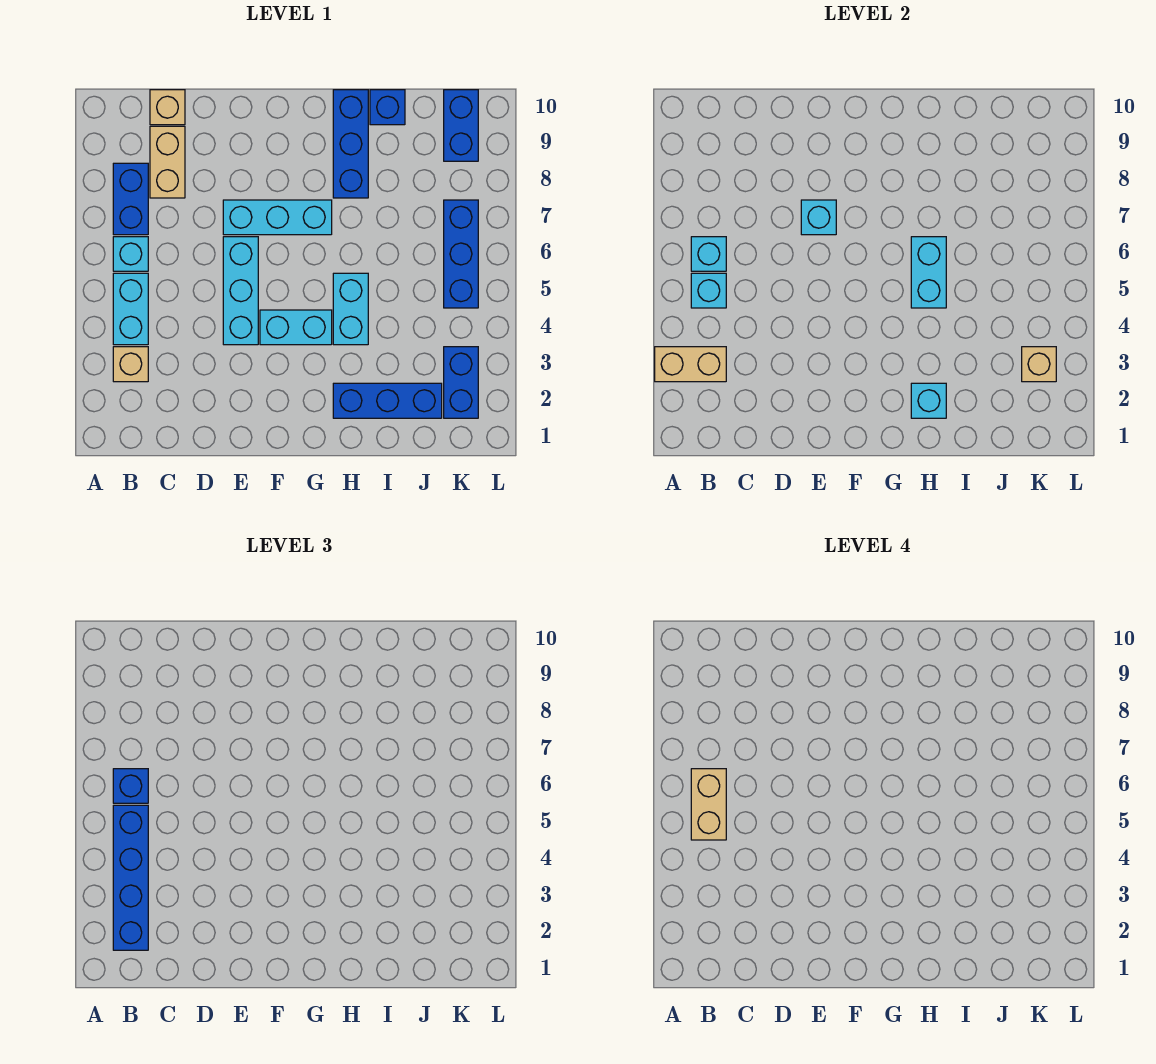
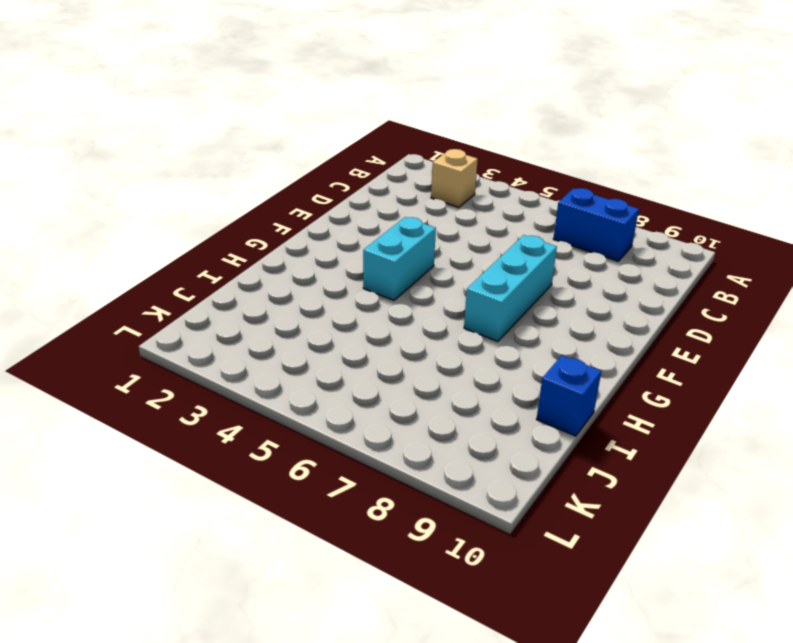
none -> cyan brick B4:B5 level 1
none -> cyan brick B6 level 1
none -> tan brick C8:C9 level 1

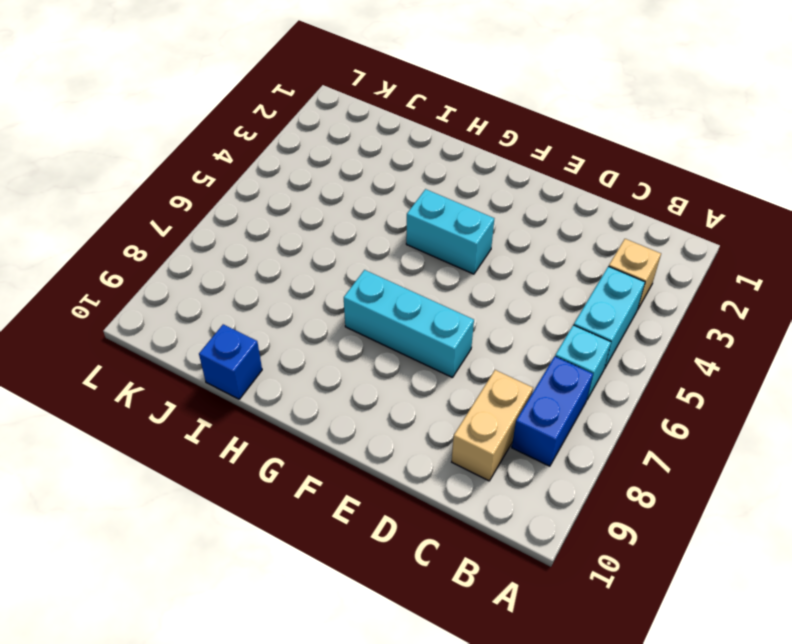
none -> tan brick C10 level 1
none -> cyan brick E4:E6 level 1
none -> blue brick H2:J2 level 1

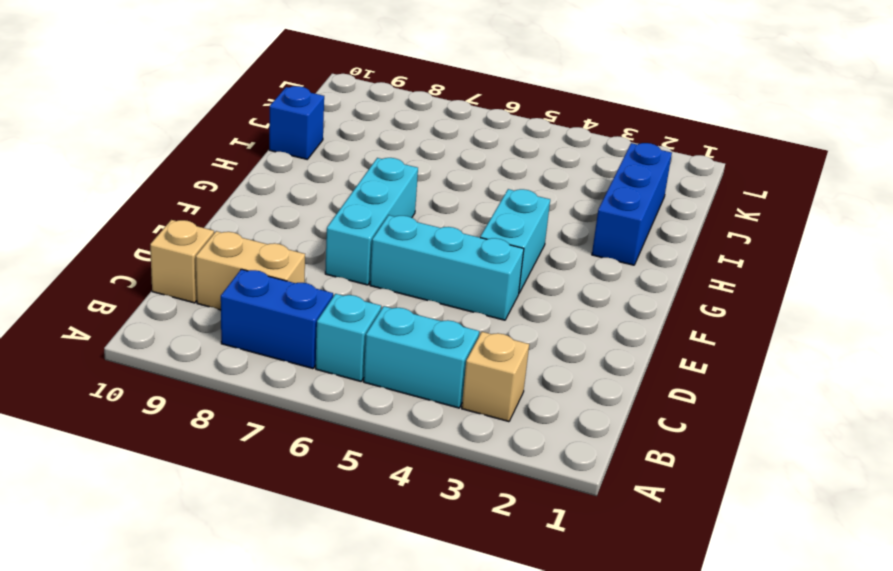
none -> cyan brick H4:H5 level 1
none -> blue brick H8:H10 level 1
none -> blue brick K2:K3 level 1

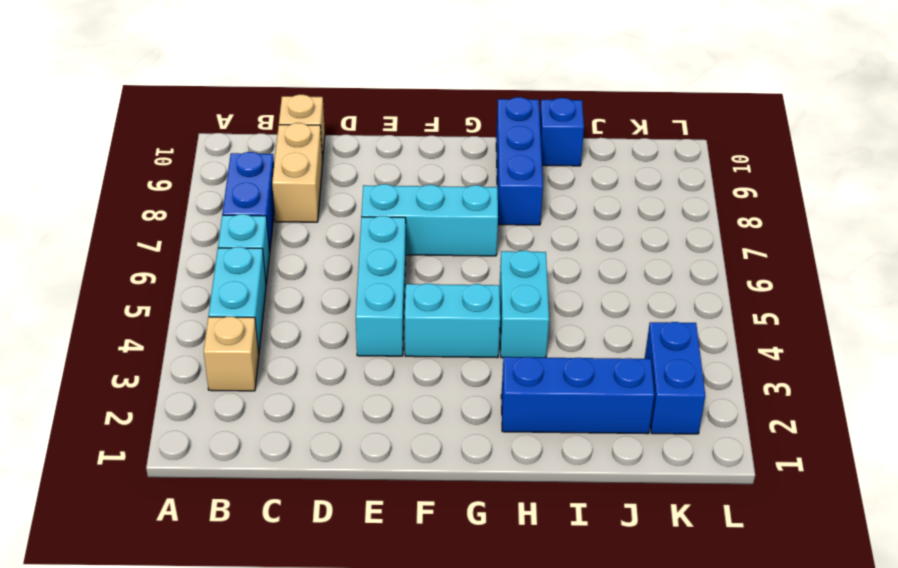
none -> blue brick K5:K7 level 1
none -> blue brick K9:K10 level 1
none -> tan brick A3:B3 level 2

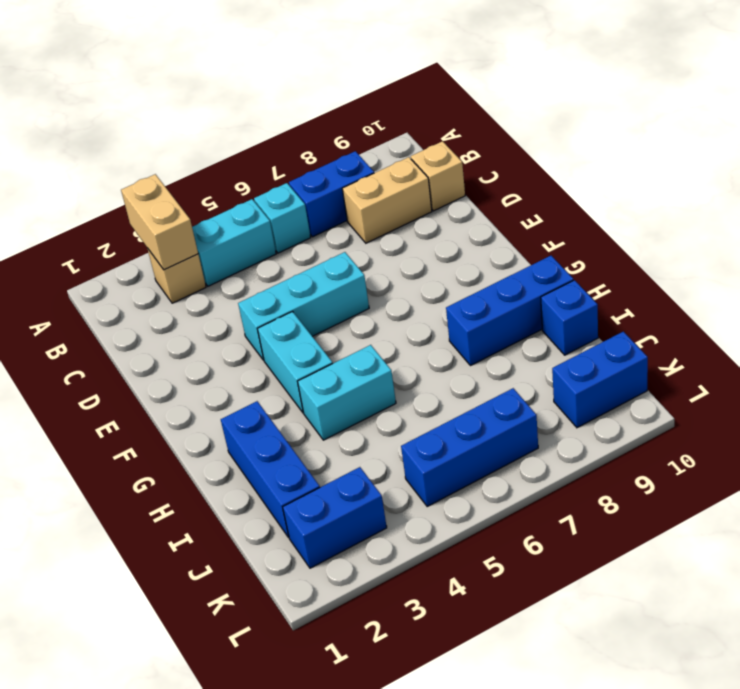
none -> cyan brick E7:G7 level 1
none -> cyan brick B5 level 2
none -> cyan brick B6 level 2

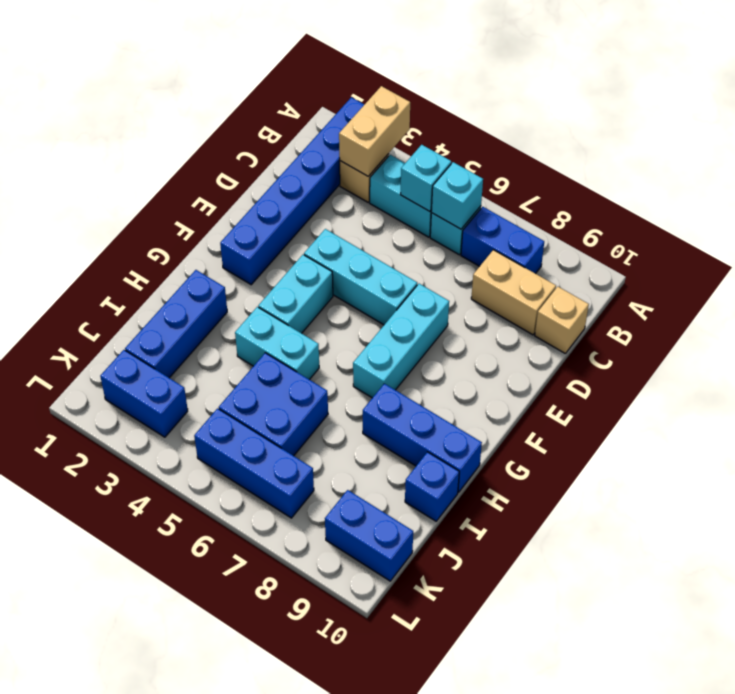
blue brick A2:F2 level 1 -> none
blue brick I5:J6 level 1 -> none
none -> cyan brick E7 level 2
none -> cyan brick H2 level 2
none -> cyan brick H5:H6 level 2

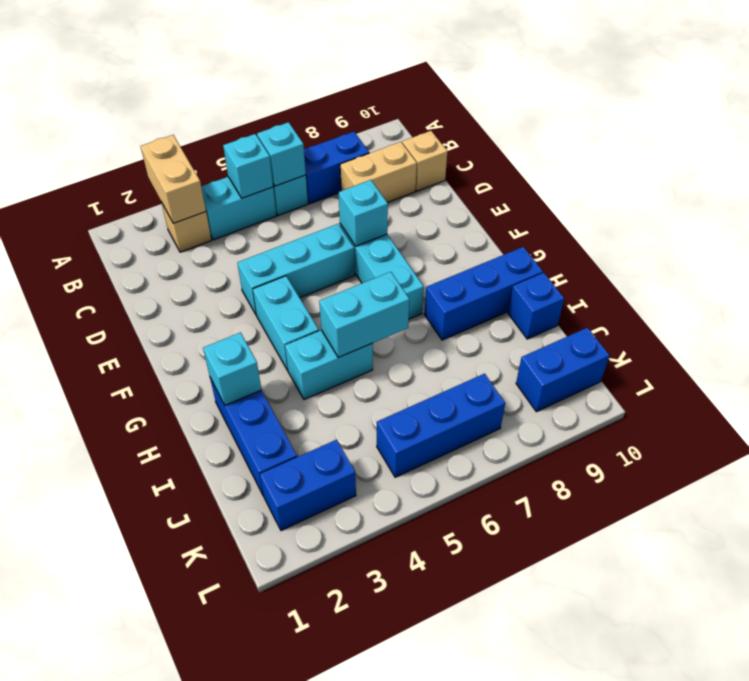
none -> tan brick K3 level 2
none -> blue brick B2:B5 level 3
none -> blue brick B6 level 3

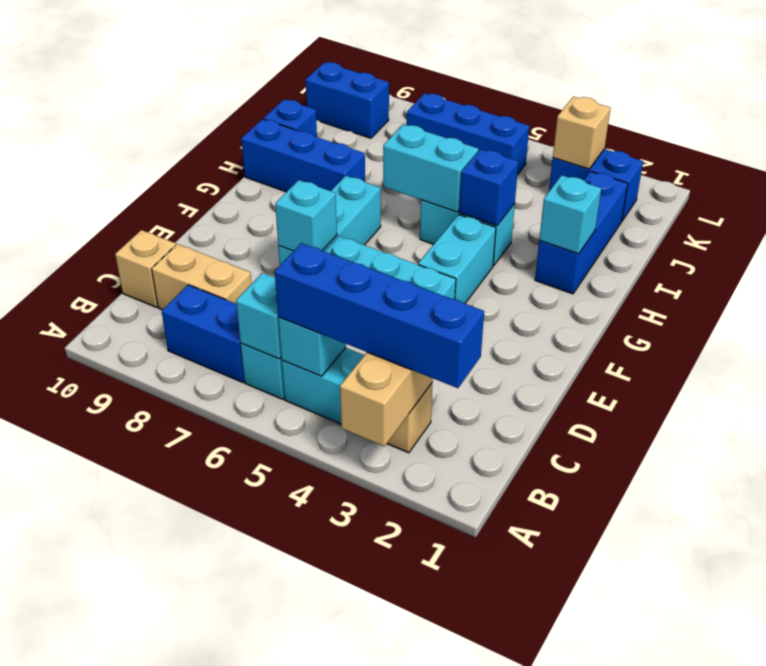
blue brick H4 level 2 -> blue brick B6 level 3
none -> tan brick B5:B6 level 4

